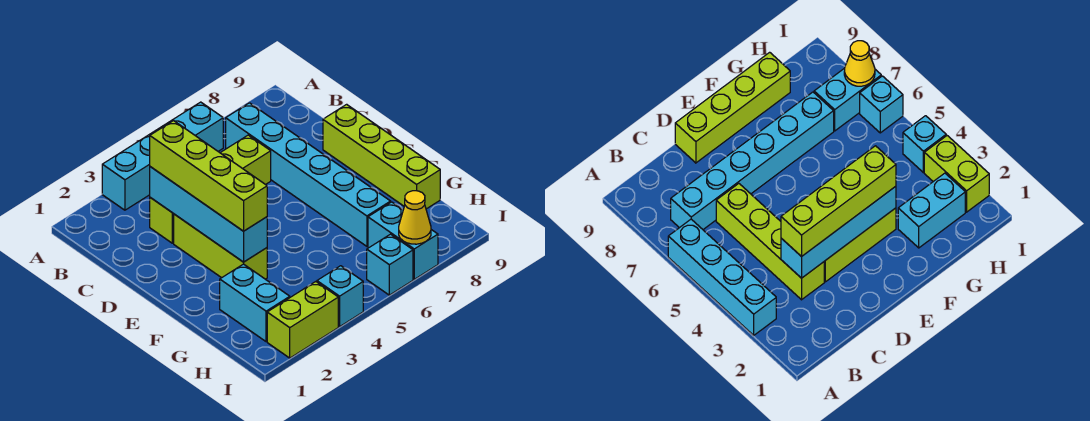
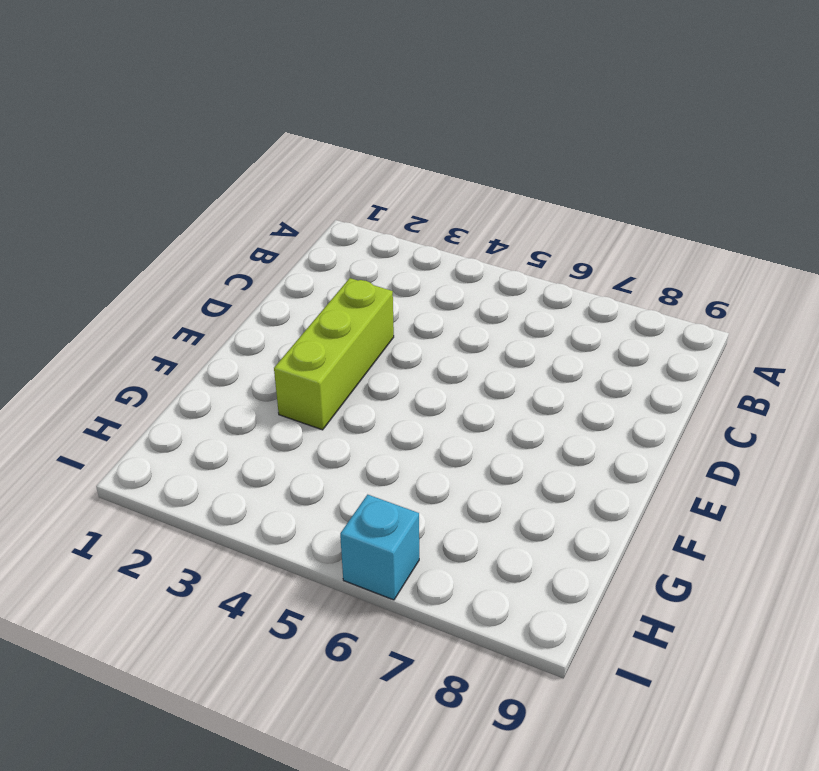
none -> cyan brick A3:A6 level 1
none -> cyan brick B7:G7 level 1
none -> lime brick C3:C6 level 1

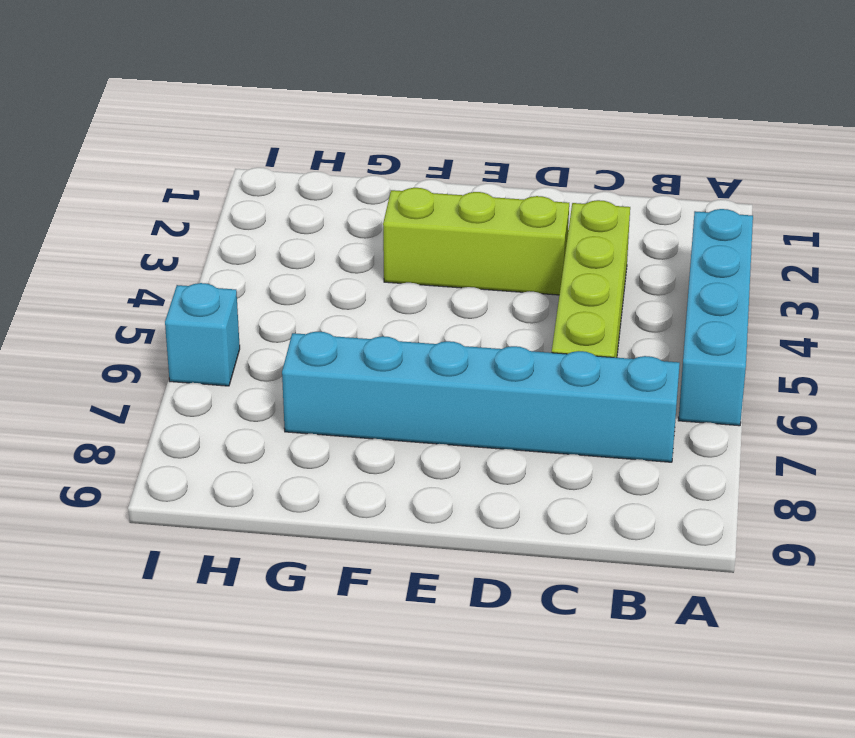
none -> lime brick D9:G9 level 1
none -> cyan brick G2:H2 level 1
none -> cyan brick H7:I7 level 1

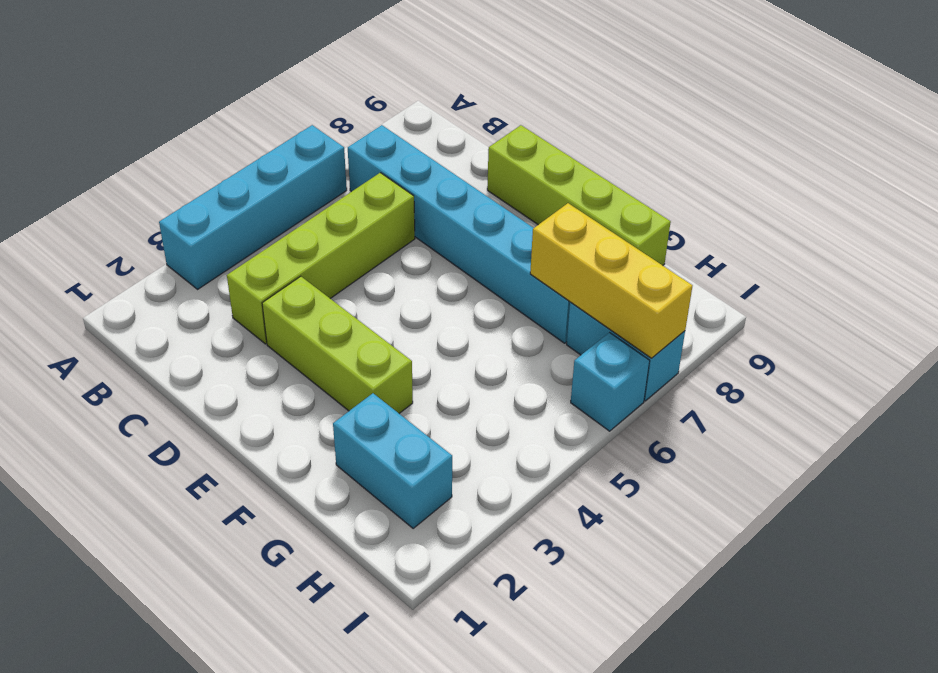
yellow brick G7:I7 level 2 -> yellow cone I7 level 2
none -> lime brick I2:I3 level 1
none -> cyan brick I4 level 1
none -> cyan brick C3:F3 level 2

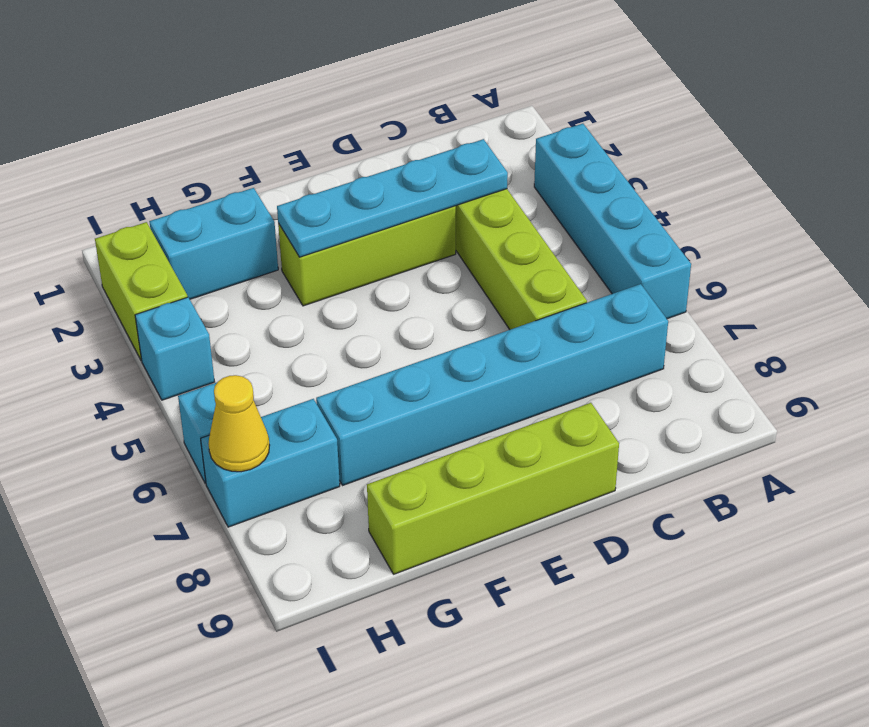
cyan plate C3:F3 level 2 -> cyan brick C3:F3 level 2
none -> lime brick C3:F3 level 3

